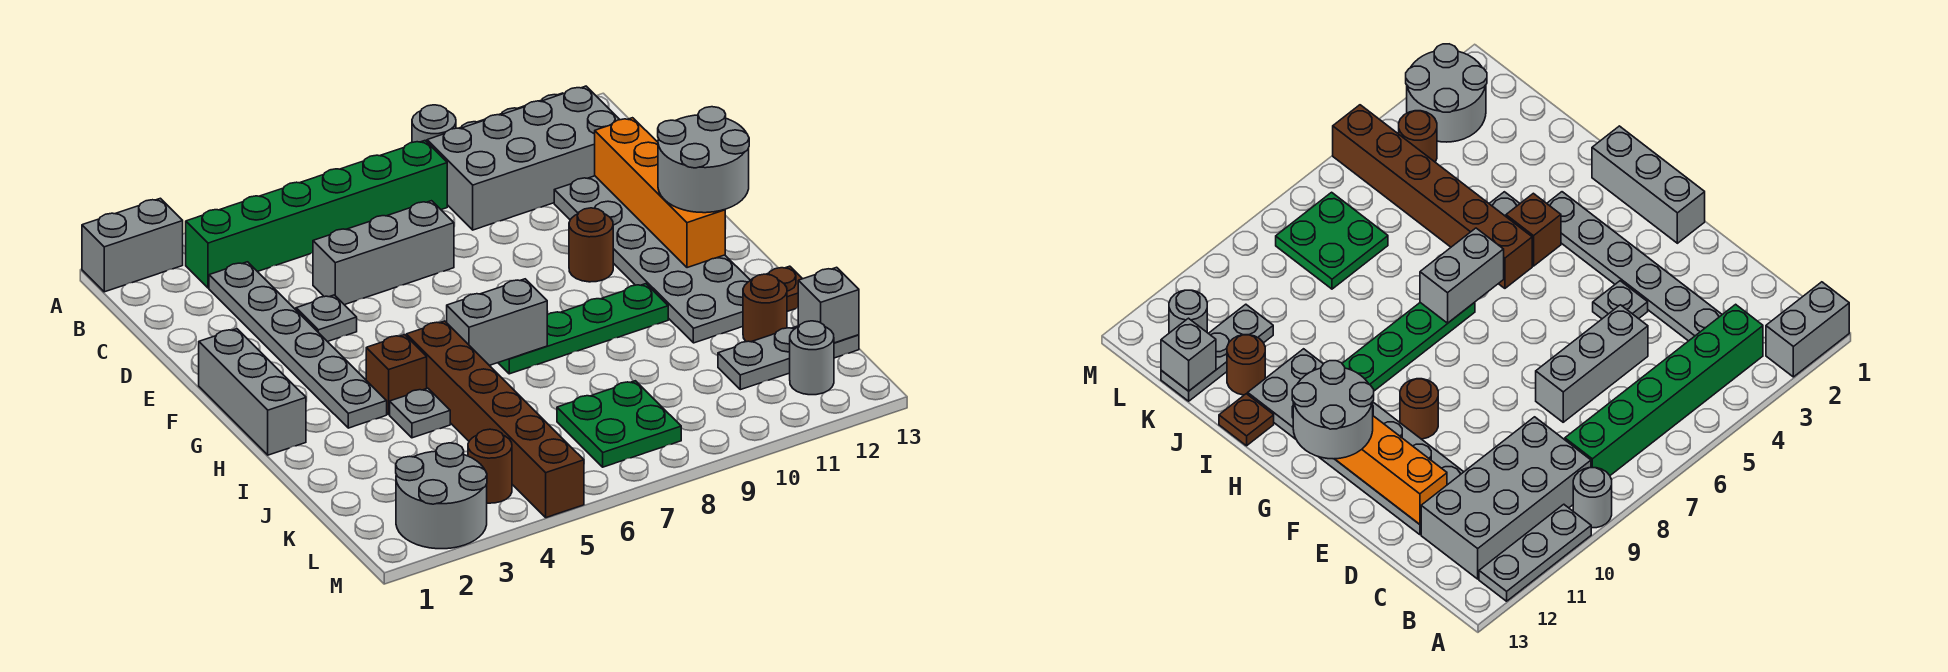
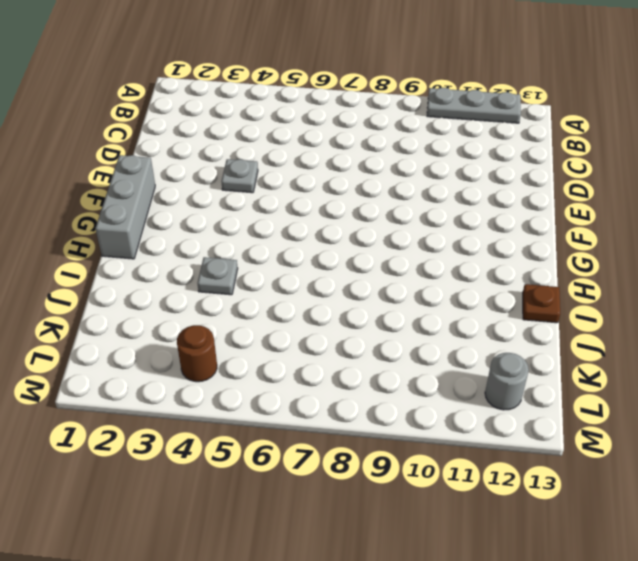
none -> grey brick A1:A2 level 1
none -> grey round brick A9 level 1
none -> green brick B3:B8 level 1

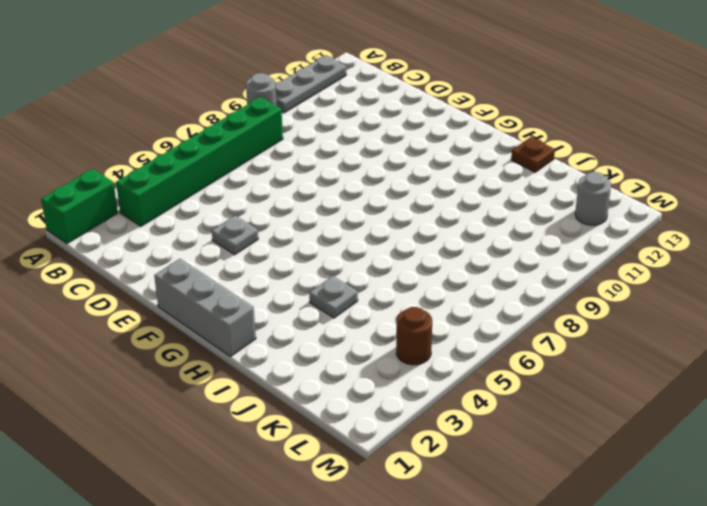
green brick A1:A2 level 1 -> grey brick A1:A2 level 1
none -> grey brick B9:C12 level 1
none -> grey plate C3:H3 level 1
none -> grey brick D5:D7 level 1

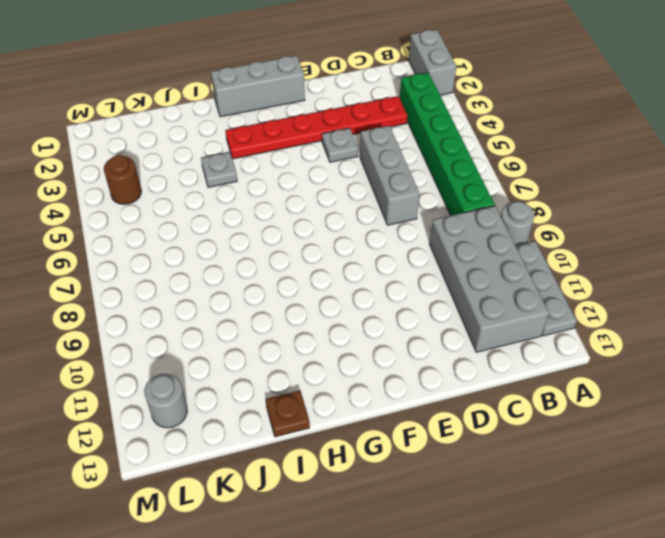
red plate C3:H3 level 1 -> grey plate C3:H3 level 1
none -> grey plate D11:I12 level 1
none -> brown round brick F10 level 1
none -> brown brick H4 level 1

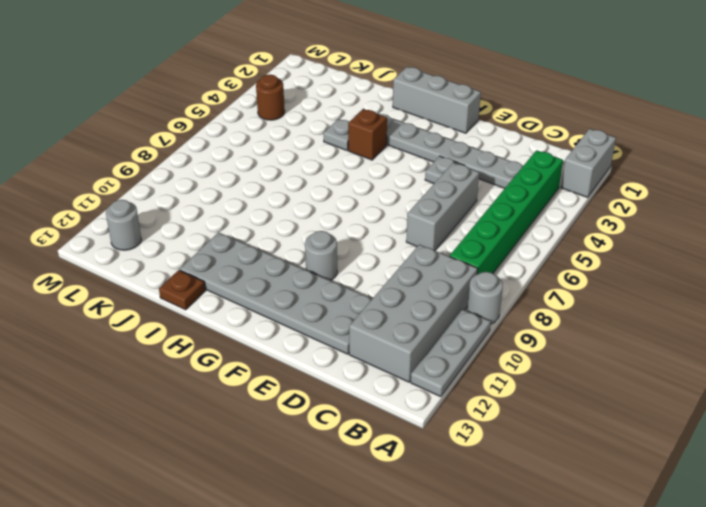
grey round brick F10 level 1 -> brown round brick F10 level 1
none -> brown brick H5:M5 level 1
none -> green plate H7:H10 level 1
none -> brown round brick J12 level 1

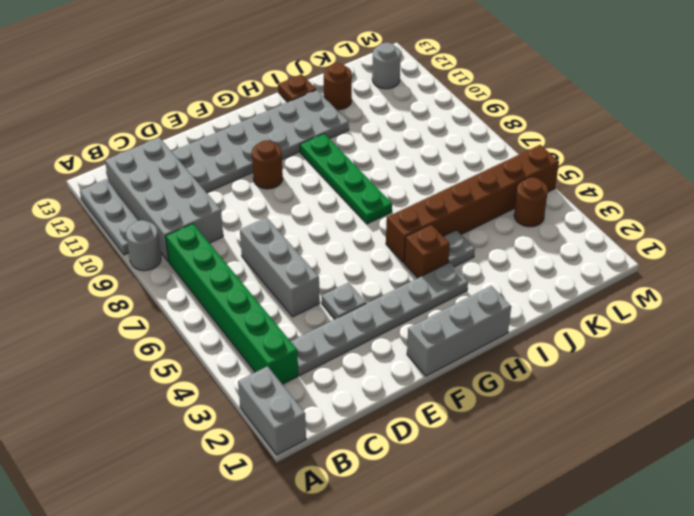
none -> green plate K7:L8 level 1
none -> grey plate K11:K13 level 1
none -> grey round brick L2:M3 level 1

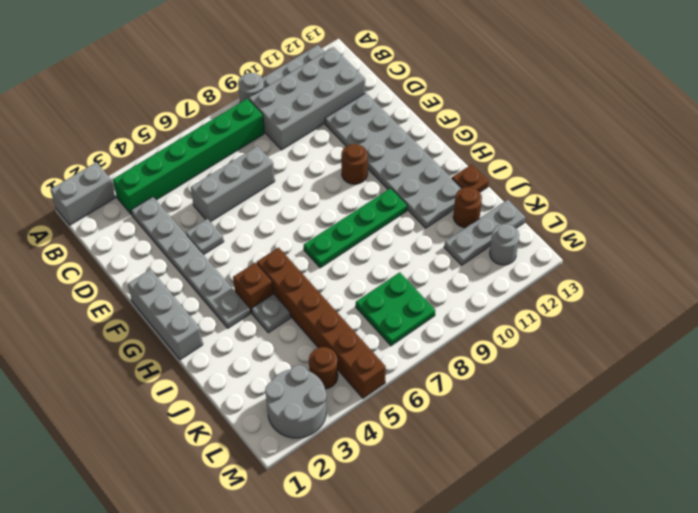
none -> orange brick D12:G12 level 2
none -> grey brick H6:H7 level 2
none -> grey brick K13 level 2

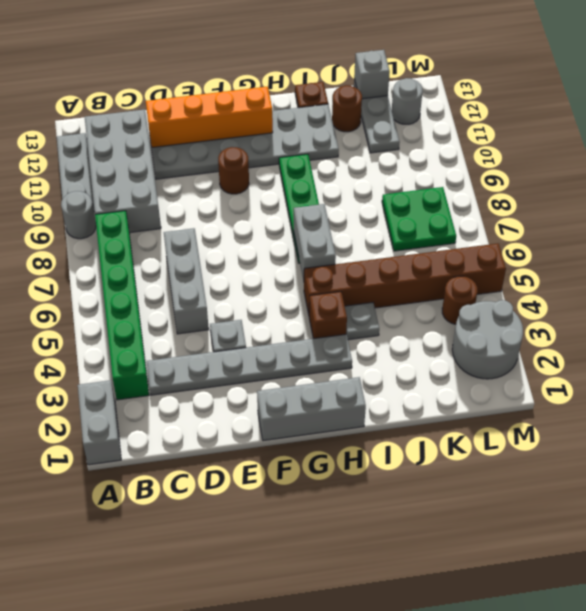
none -> grey round brick F12:G13 level 3

